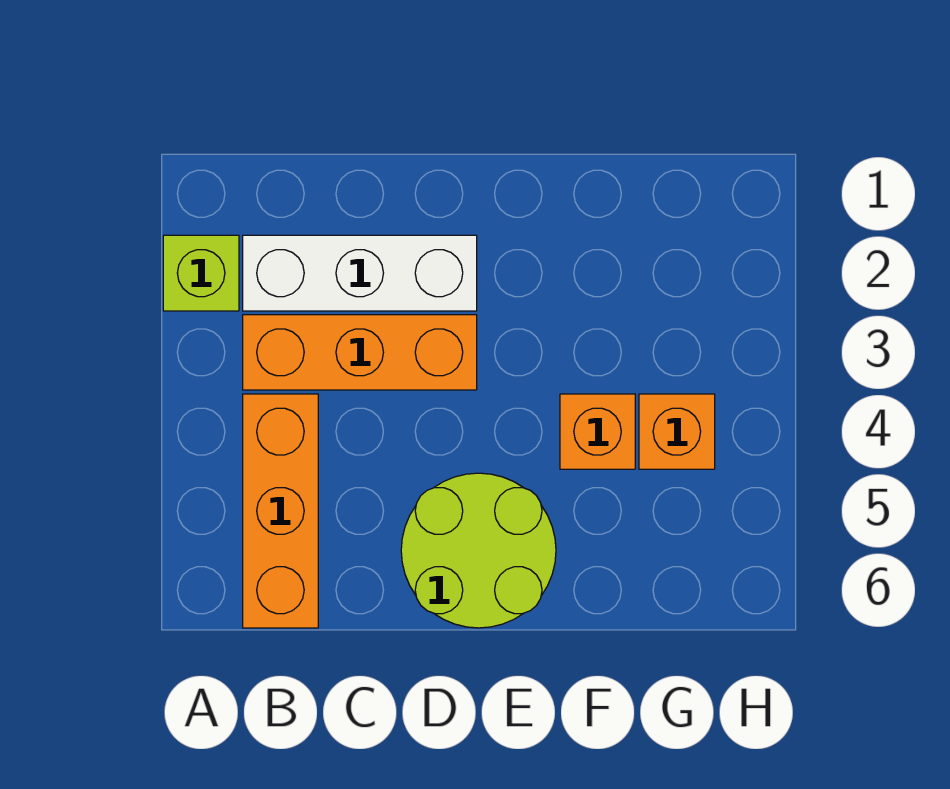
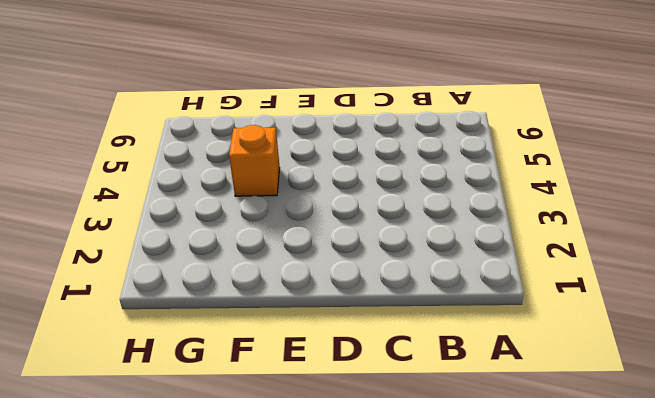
none -> lime brick A2 level 1
none -> white brick B2:D2 level 1

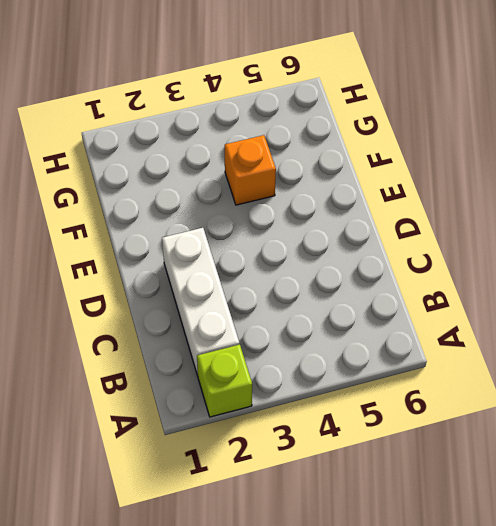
none -> orange brick B3:D3 level 1
none -> orange brick B4:B6 level 1

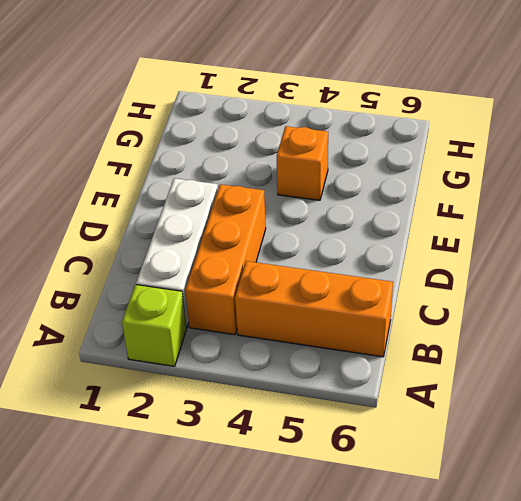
none -> lime round brick D5:E6 level 1
none -> orange brick G4 level 1

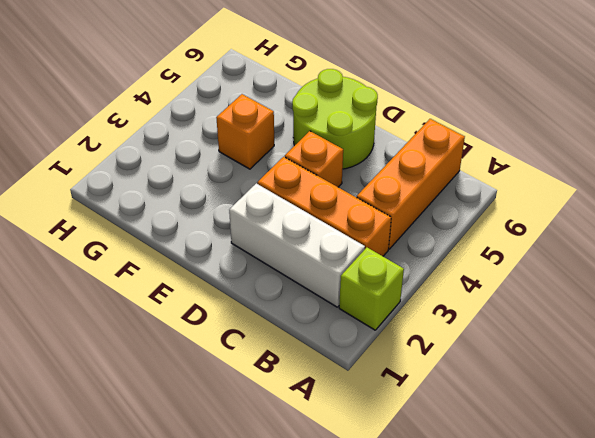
orange brick D4 level 1 -> orange brick G4 level 1

